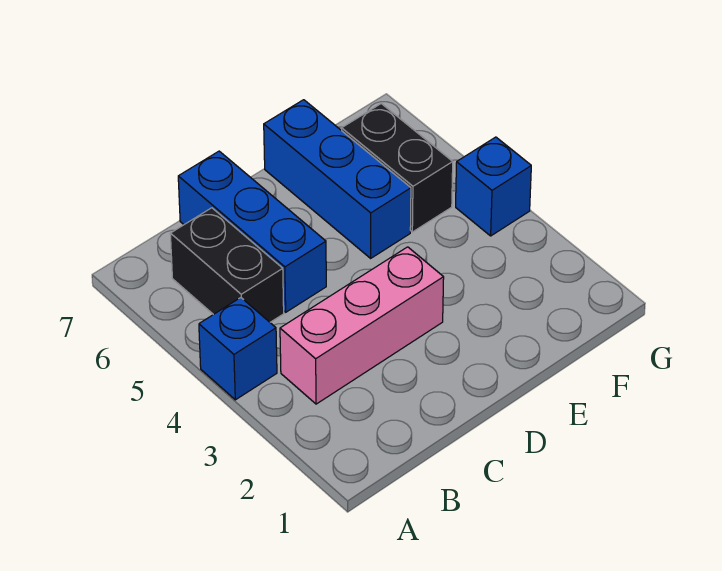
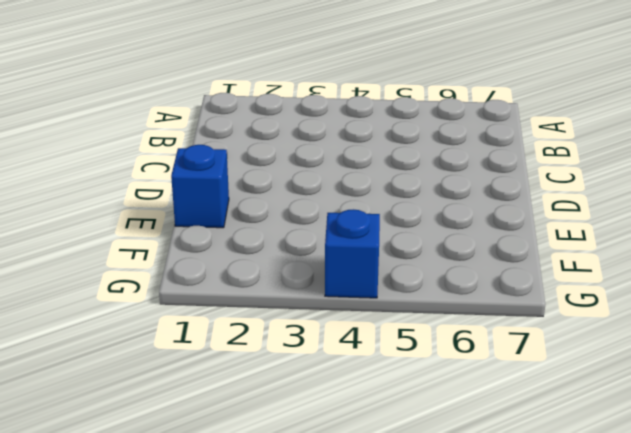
blue brick E1 level 1 -> blue brick A4 level 1
none -> pink brick B3:D3 level 1
none -> black brick B5:B6 level 1

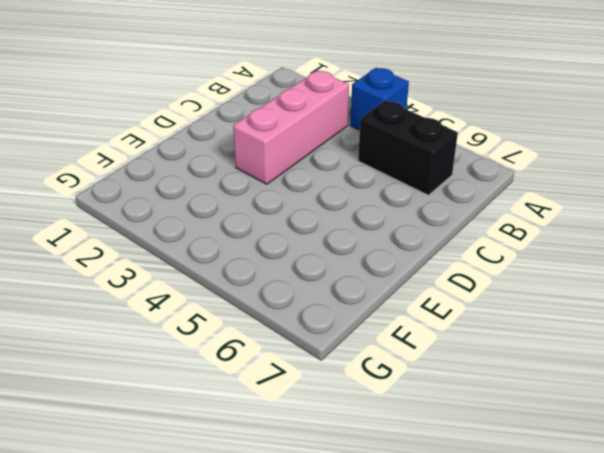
none -> blue brick C5:C7 level 1
none -> blue brick E5:E7 level 1

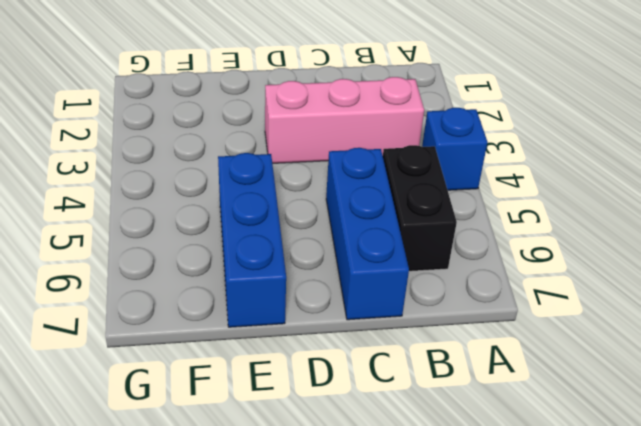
none -> black brick F5:F6 level 1
none -> blue brick G4 level 1

